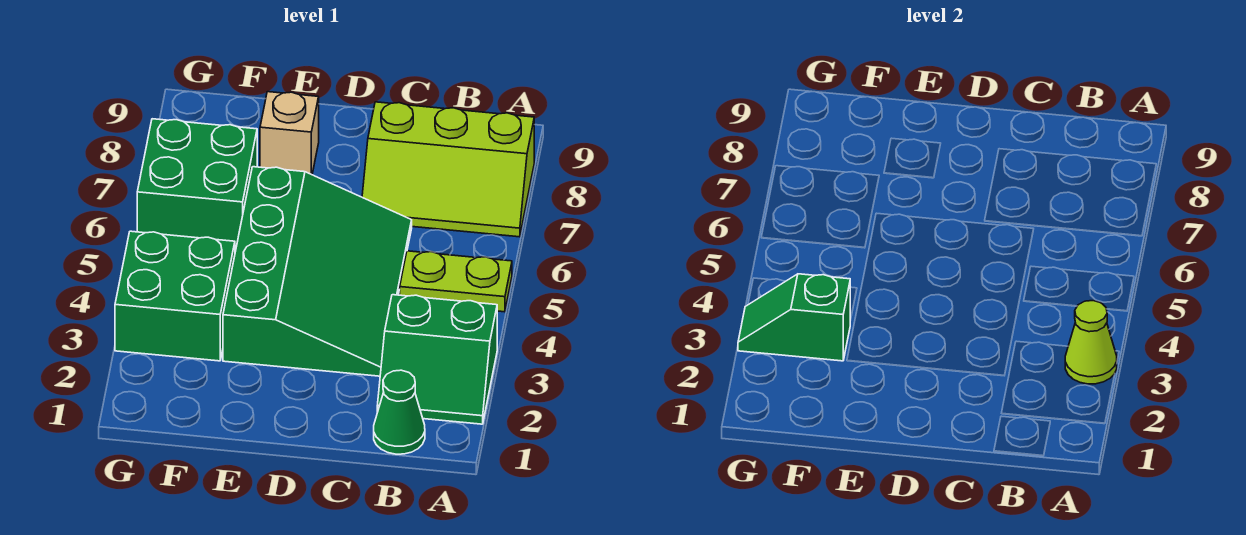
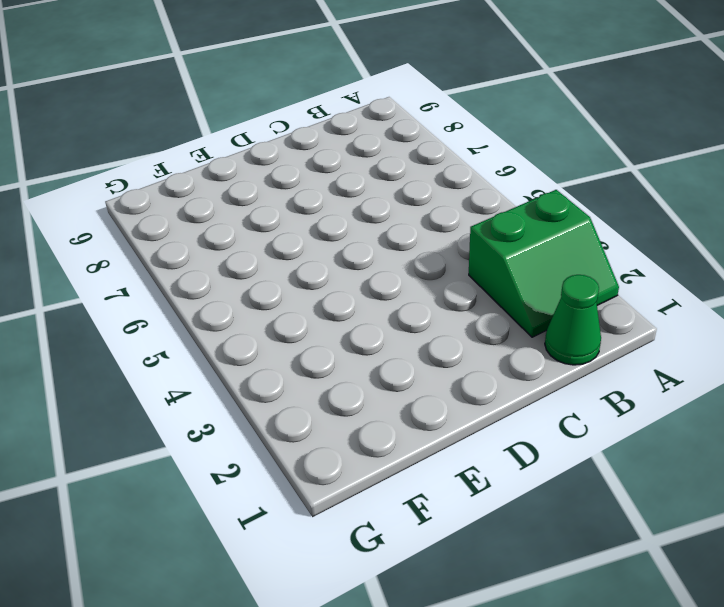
none -> lime plate A5:B5 level 1
none -> lime slope A7:C8 level 1 top 8

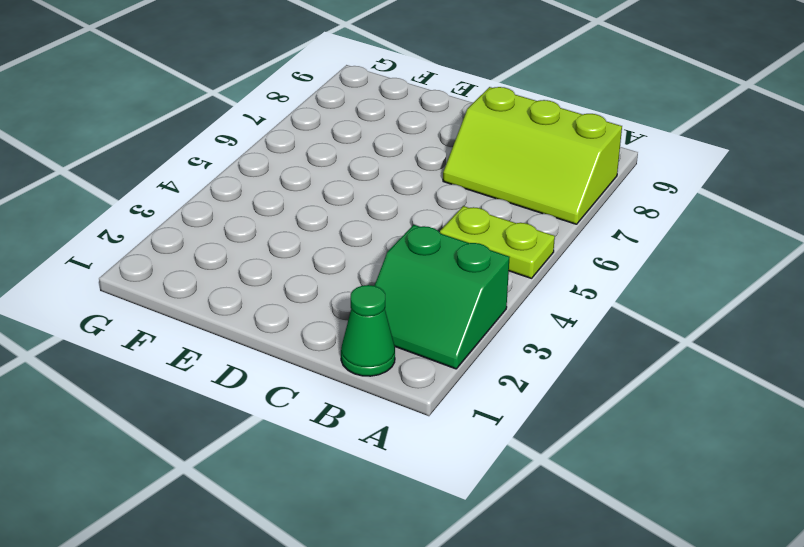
none -> green slope C3:E6 level 1 top E
none -> tan brick E8 level 1

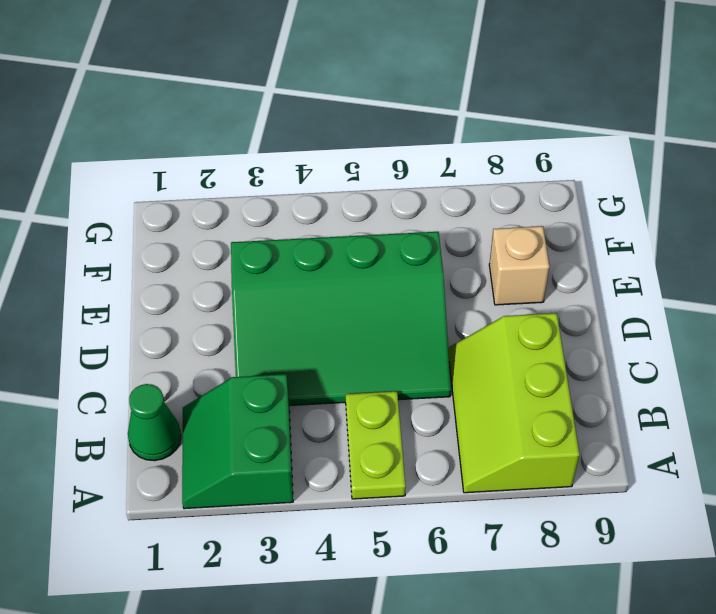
none -> green brick F3:G4 level 1
none -> green brick F6:G7 level 1

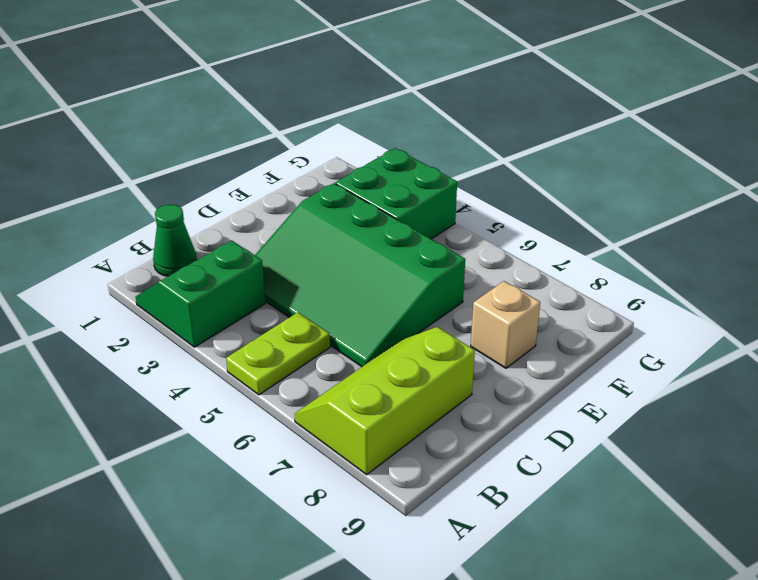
none -> green brick F6:G7 level 1
none -> lime cone A3 level 2

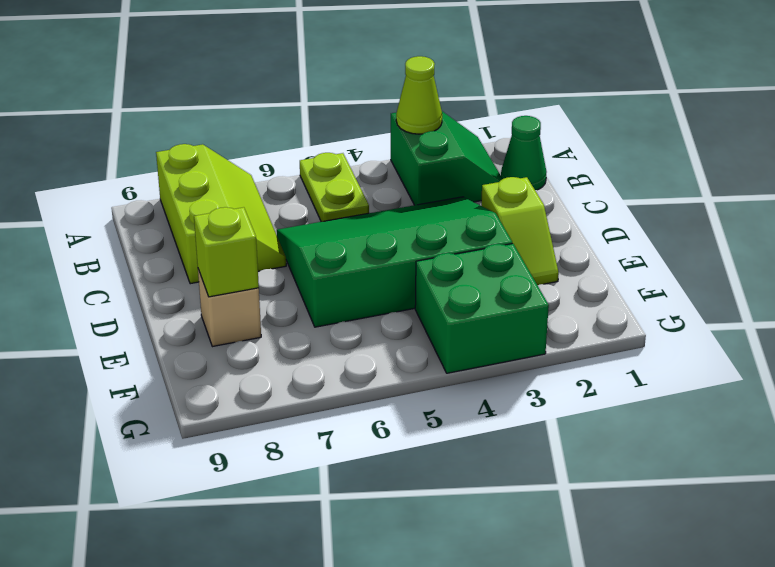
lime slope D2:E2 level 1 top D -> none
lime brick E8 level 2 -> none
none -> green brick F6:G7 level 1
none -> green slope F3:G3 level 2 top F

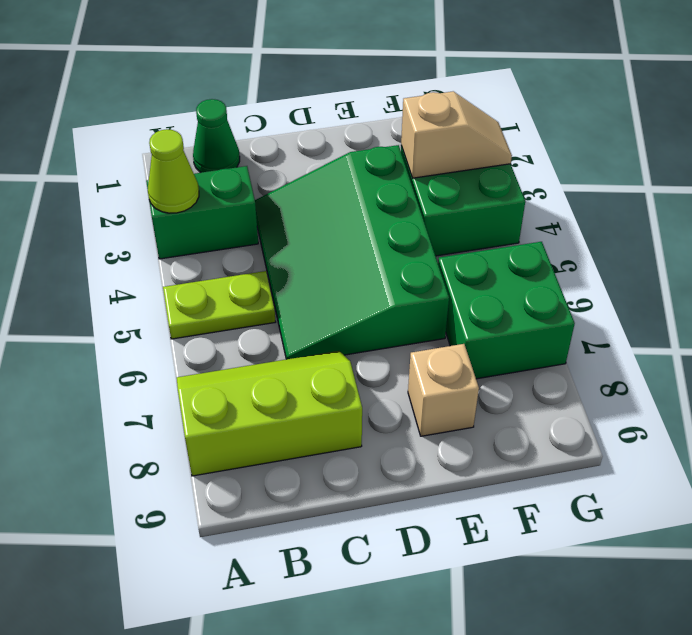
tan slope F3:G3 level 2 top F -> green slope F3:G3 level 2 top F

